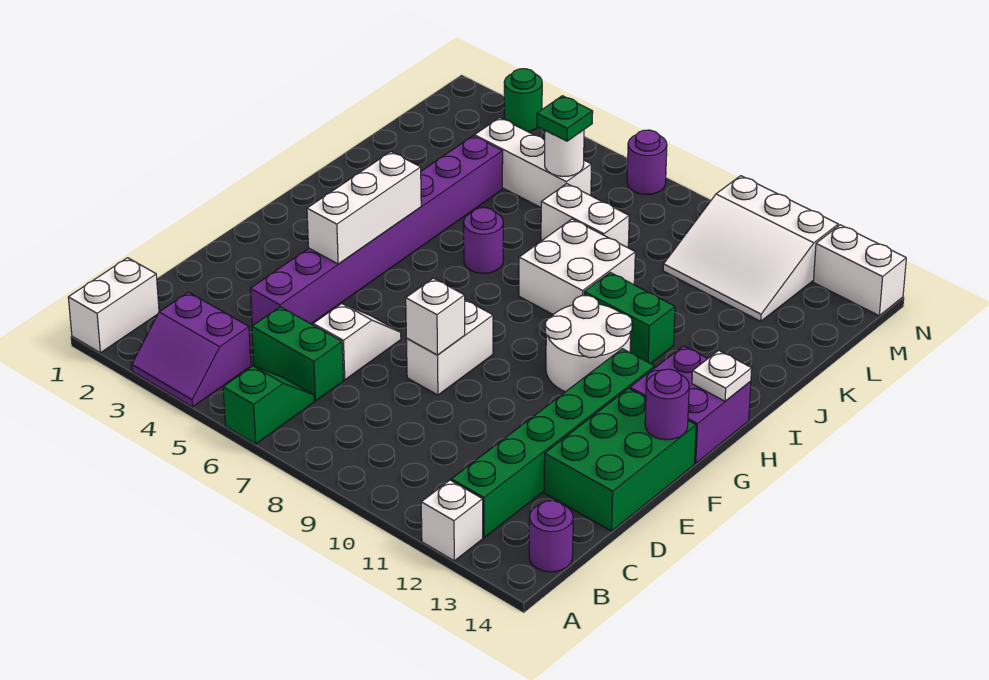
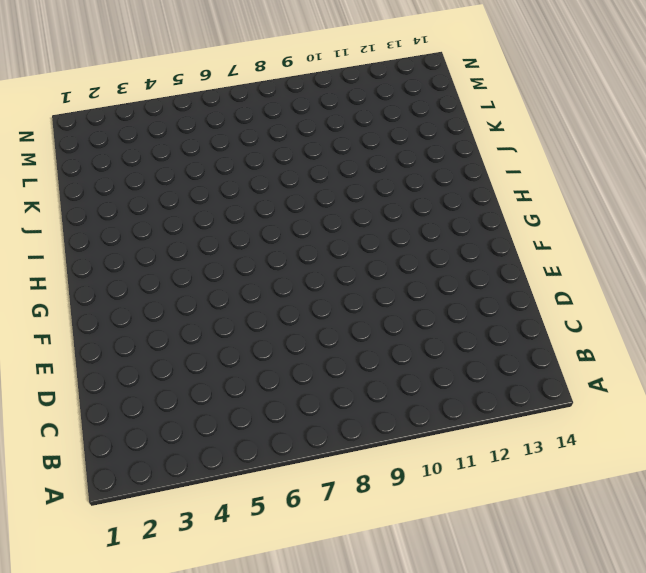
none -> white brick A1:B1 level 1
none -> purple slope A3:B4 level 1 top B
none -> green slope A6:B6 level 1 top A

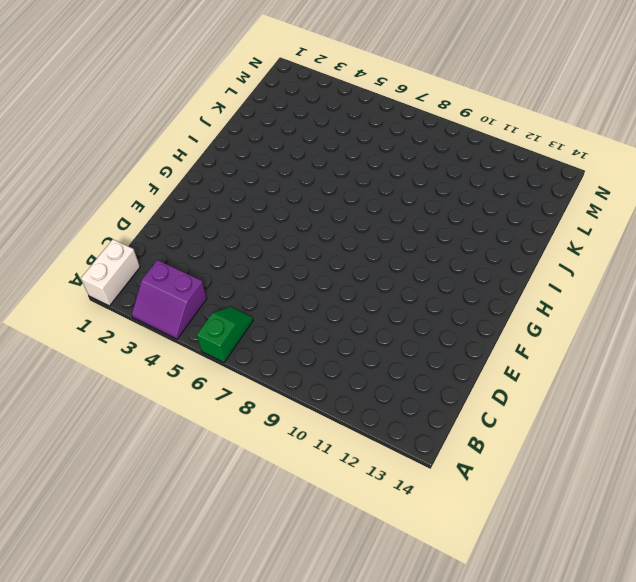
none -> white brick A12 level 1
none -> green brick B12:G12 level 1
none -> purple round brick B14 level 1

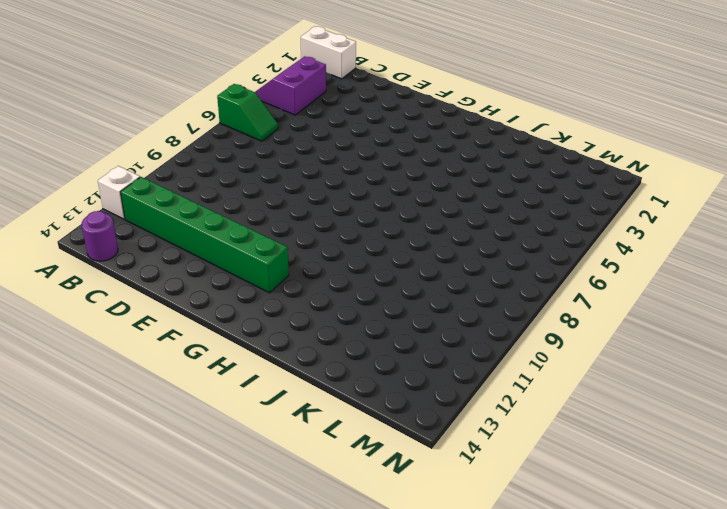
none -> green brick C5:C6 level 1
none -> purple brick D4:K4 level 1
none -> white slope D6:E6 level 1 top D

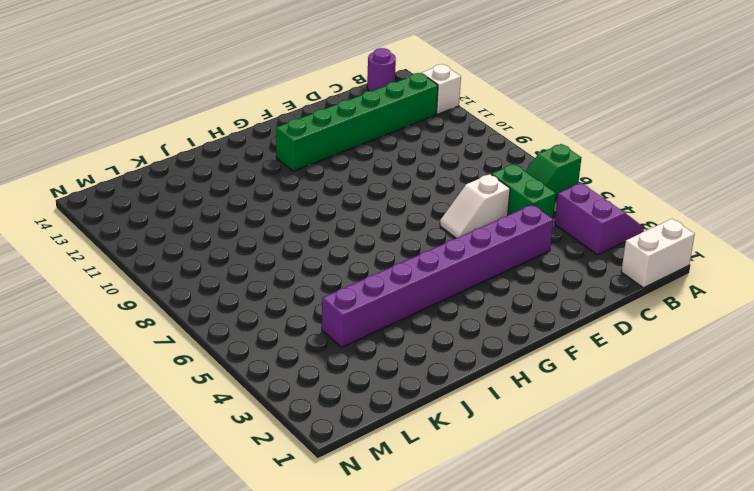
none -> green brick D13:F14 level 1
none -> white brick E8:F8 level 1
none -> white round brick G10:H11 level 1

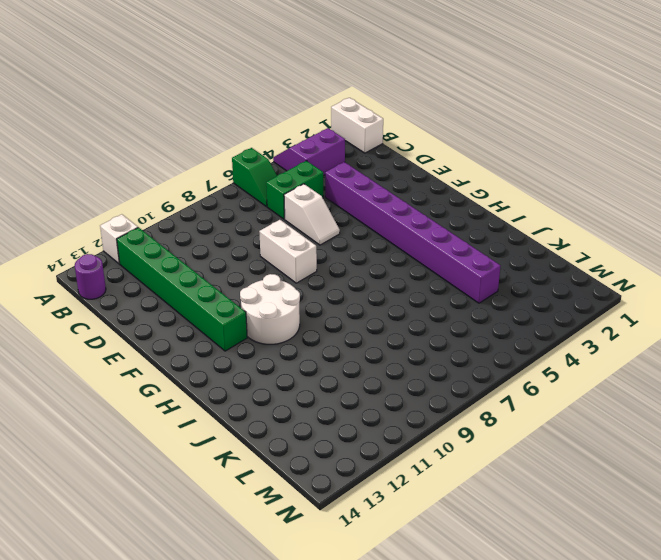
none -> green brick D13:F14 level 1
none -> purple brick G13:H14 level 1
none -> purple round brick I6 level 1

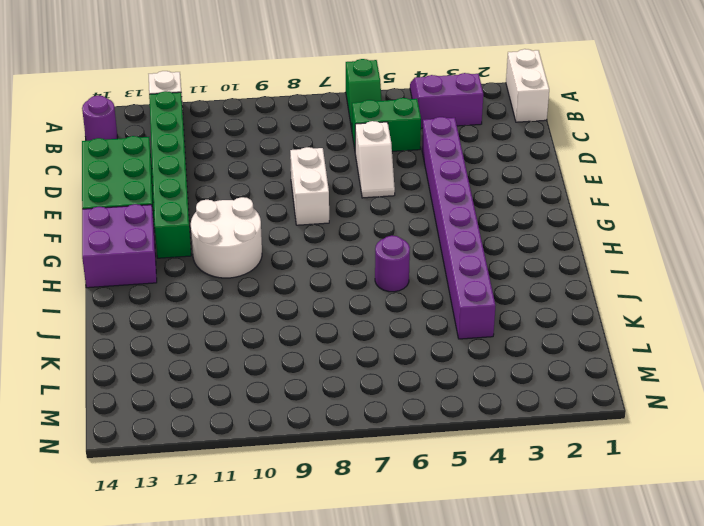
none -> white brick I8:J9 level 1
none -> green brick I10:I11 level 1
none -> white brick K7:K8 level 1

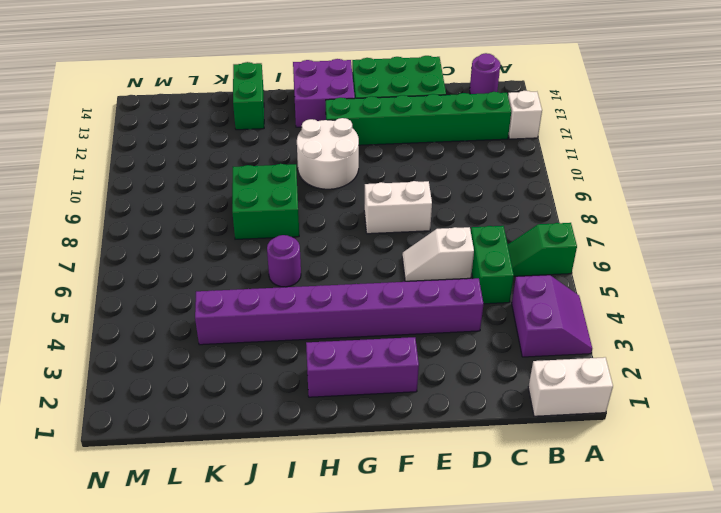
purple brick F2:H2 level 1 -> none
green brick I8:J9 level 1 -> white brick I8:J9 level 1
green brick J13:J14 level 1 -> green brick I10:I11 level 1
none -> white brick K7:K8 level 1
none -> white brick L4:L6 level 1
none -> white slope L10:N12 level 1 top N

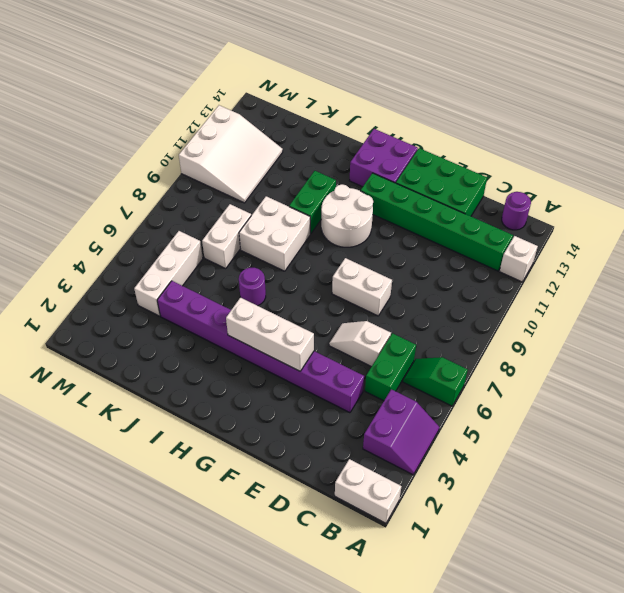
none -> green round brick N3 level 1
none -> purple round brick N7 level 1
none -> white brick N13:N14 level 1

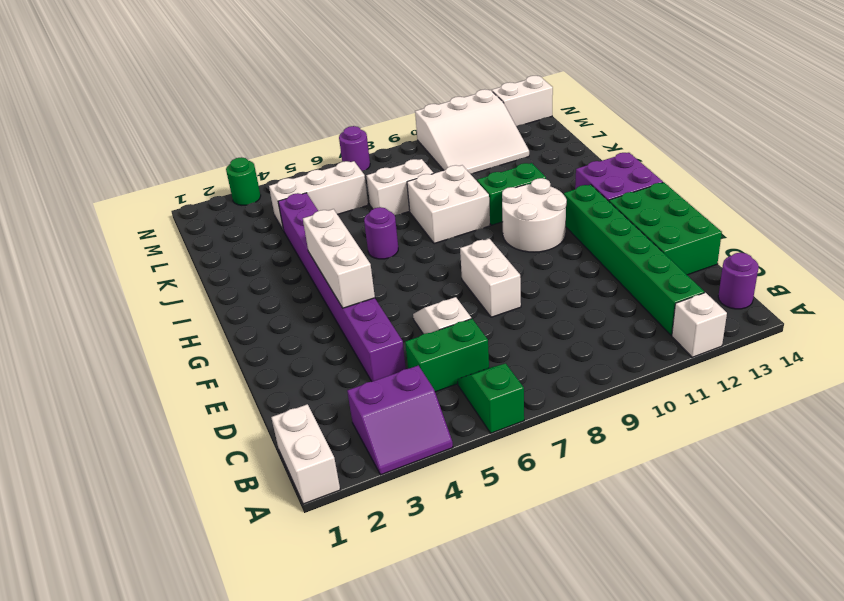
none -> white brick E8 level 2
none -> purple round brick F14 level 2
none -> white plate H14 level 2

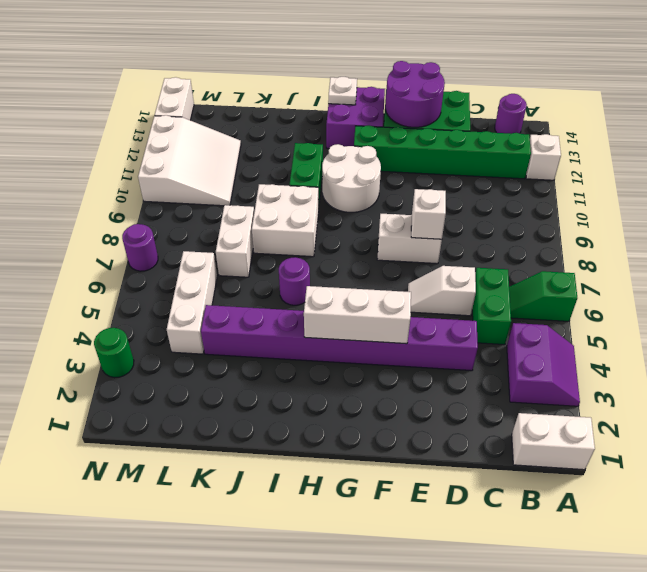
purple round brick E13:F14 level 2 -> purple round brick F14 level 2
none -> white round brick L6 level 2
none -> green plate L6 level 3

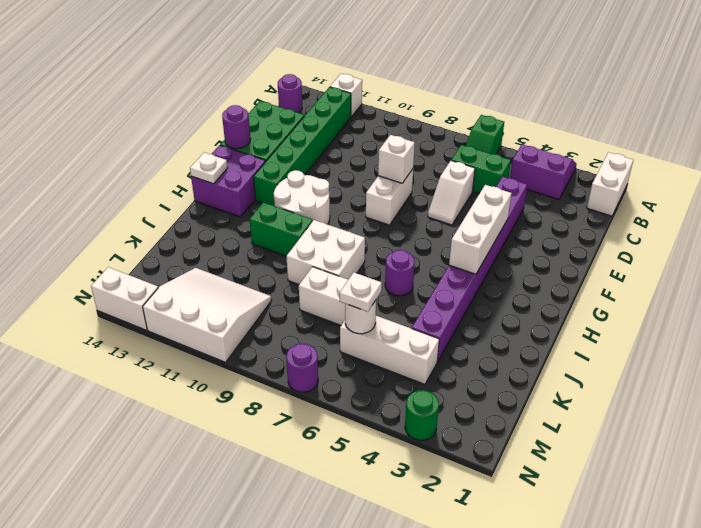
white plate L6 level 3 -> green plate L6 level 3

